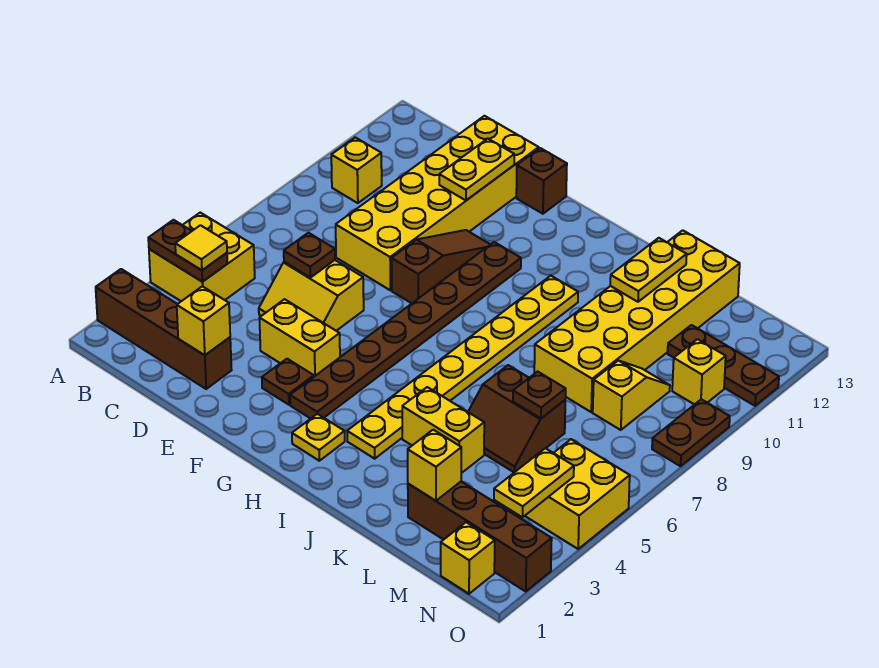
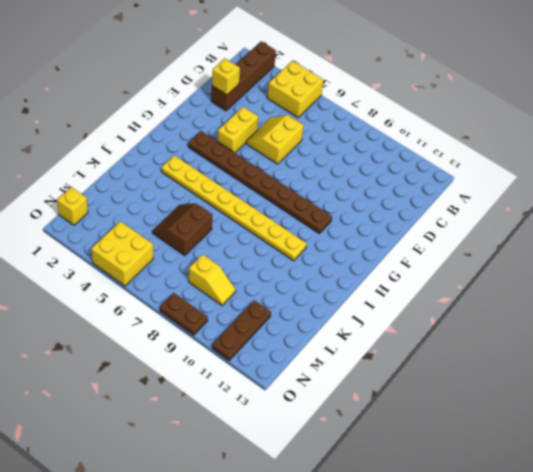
none -> yellow brick B10 level 1
none -> yellow brick D8:E13 level 1
none -> brown plate F3 level 1
none -> brown slope F8:F10 level 1 top 8

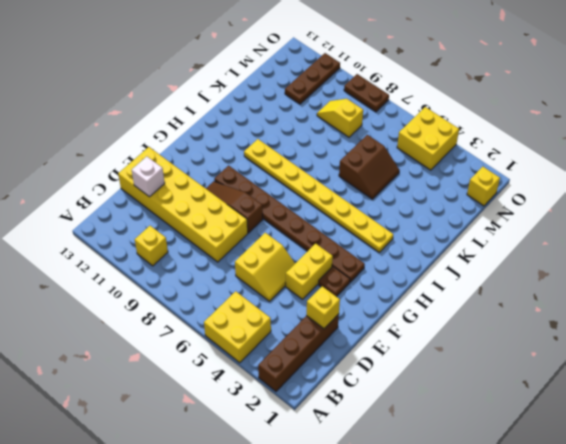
white brick D12 level 2 -> none
none -> brown brick F13 level 1
none -> yellow plate H2 level 1
none -> yellow brick J4:K4 level 1
none -> yellow brick K8:L13 level 1

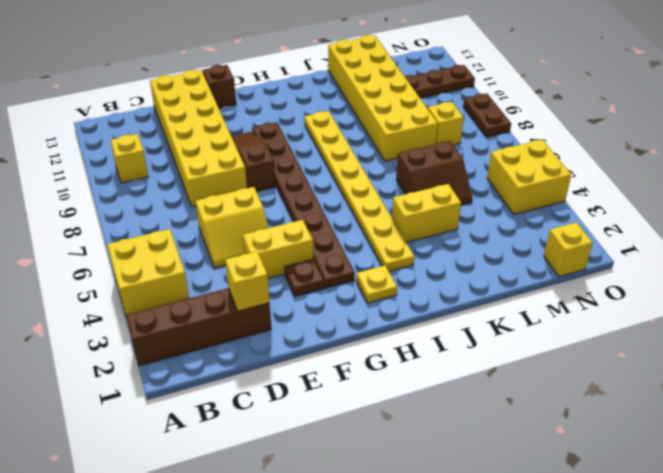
none -> brown brick L2:O2 level 1
none -> yellow brick N10 level 1
none -> brown plate A4:B4 level 2
none -> brown plate D6 level 2

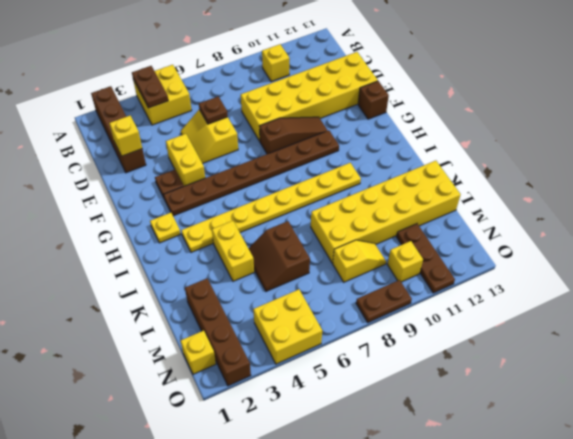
none -> yellow plate E11:E12 level 2
none -> yellow plate K11:K12 level 2
none -> yellow brick L2 level 2
none -> brown plate L6 level 2

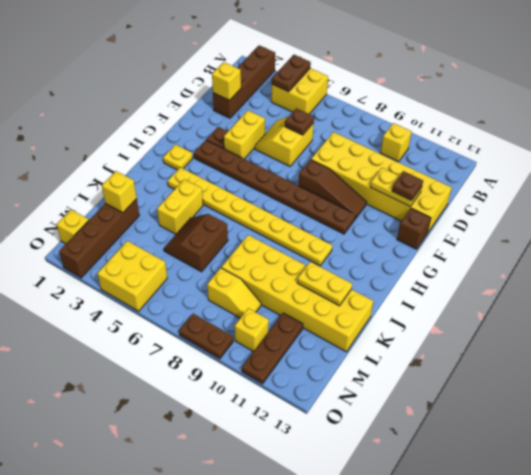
brown plate E12 level 3 -> brown plate L6 level 2
none -> yellow plate N3:N4 level 2
none -> yellow tile B4 level 3

